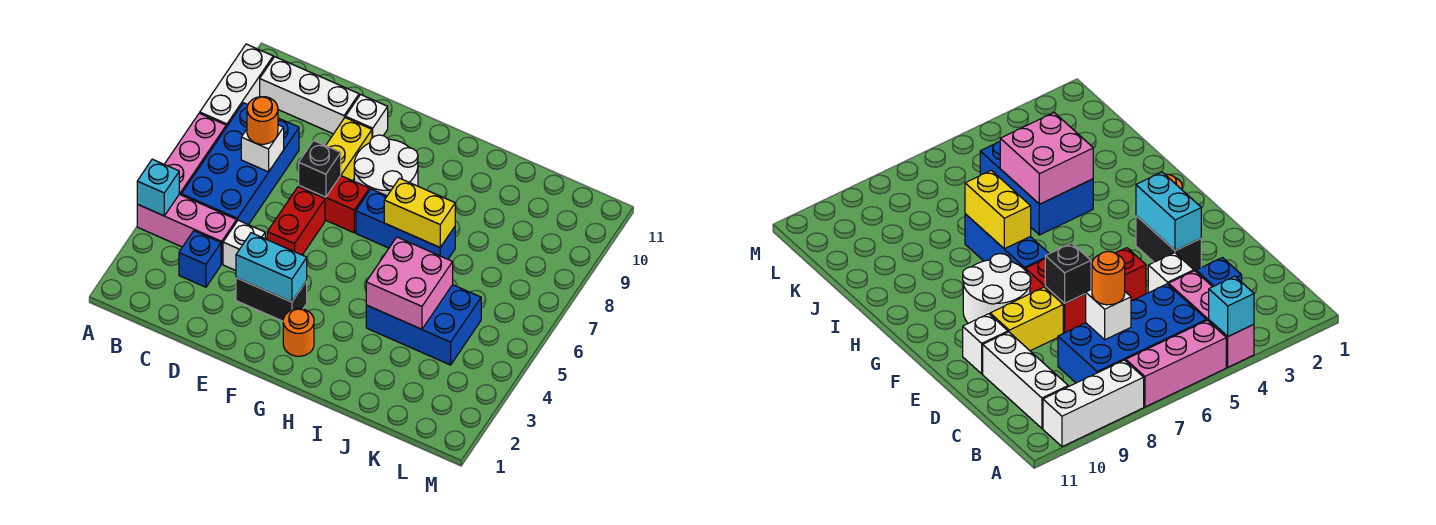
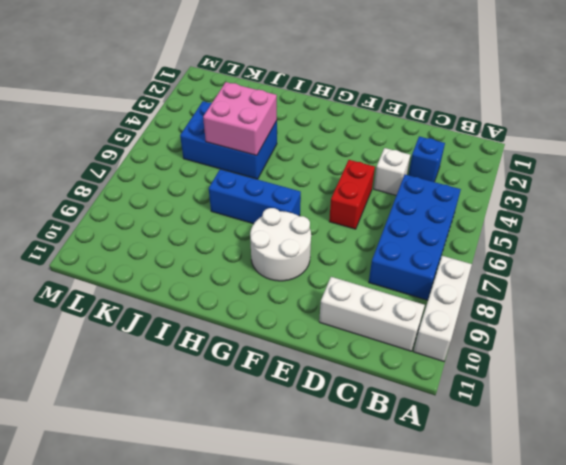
none -> pink brick A4:C4 level 1
none -> pink brick A5:A7 level 1
none -> black brick E3:F3 level 1

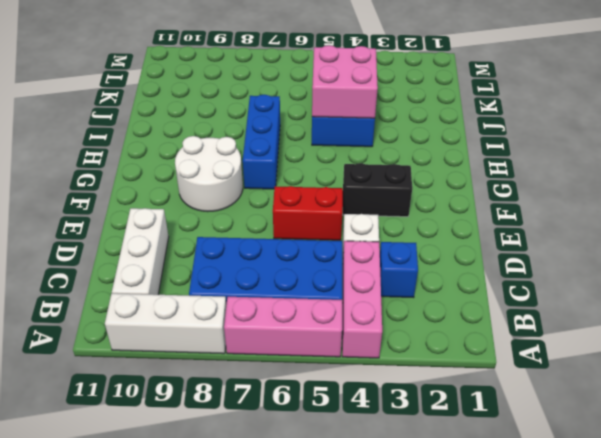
black brick F3:F4 level 1 -> black brick E3:F3 level 1
none -> red brick E7:F7 level 1
none -> yellow brick E8:E9 level 1
none -> white brick E10 level 1

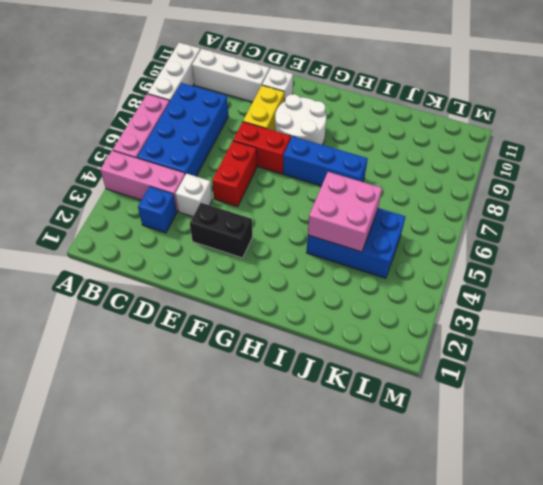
none -> orange round brick G2 level 1
none -> cyan brick A4 level 2
none -> white brick C7 level 2

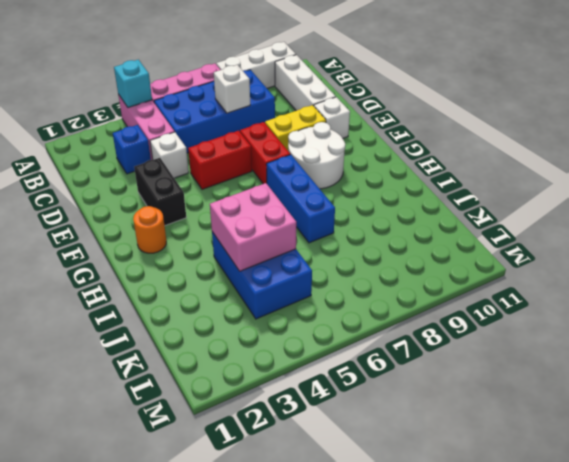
none -> cyan brick E3:F3 level 2
none -> black brick E7 level 2
none -> yellow brick H7:I7 level 2

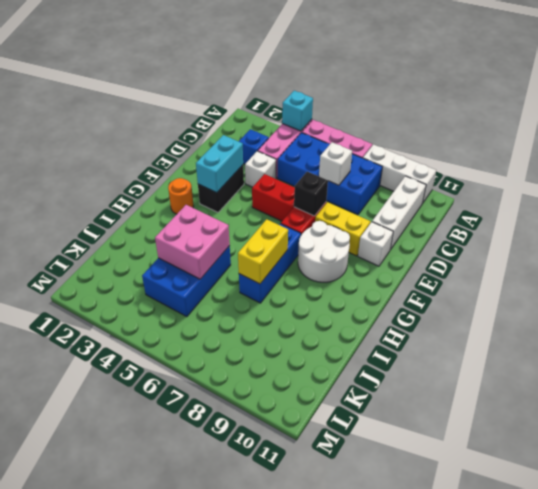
none -> orange round brick C7 level 3

